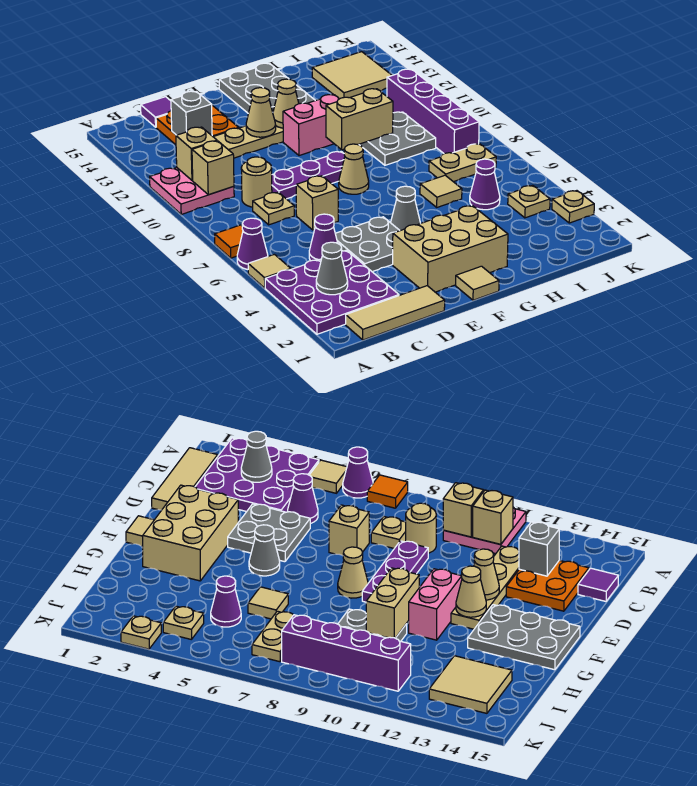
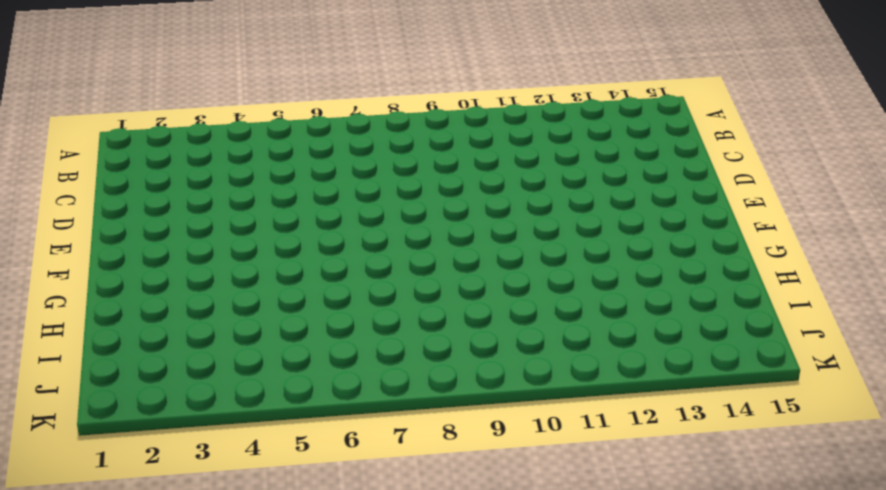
none -> purple plate A2:C4 level 1
none -> tan tile A5 level 1
none -> purple cone A6 level 1
none -> orange tile A7 level 1

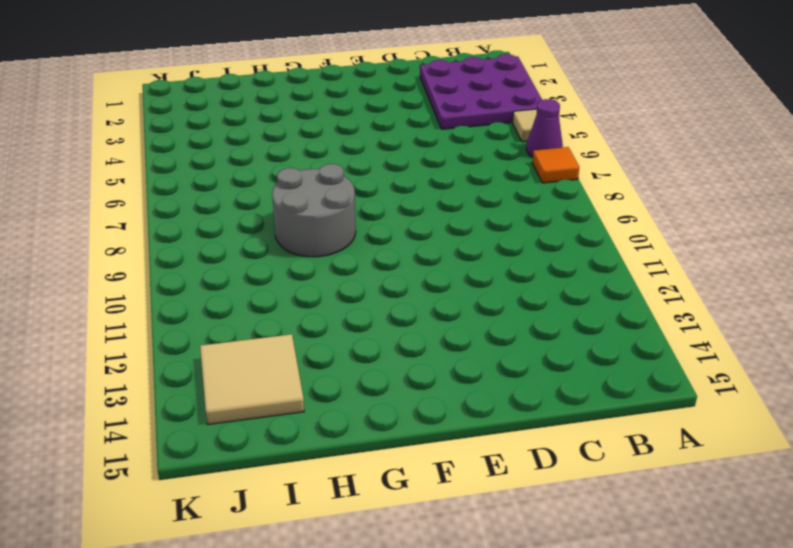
grey round brick G8:H9 level 1 -> grey plate H9:I10 level 1
none -> pink plate A10:B11 level 1
none -> tan tile B1:D1 level 1
none -> purple cone C5 level 1
none -> tan plate C8 level 1

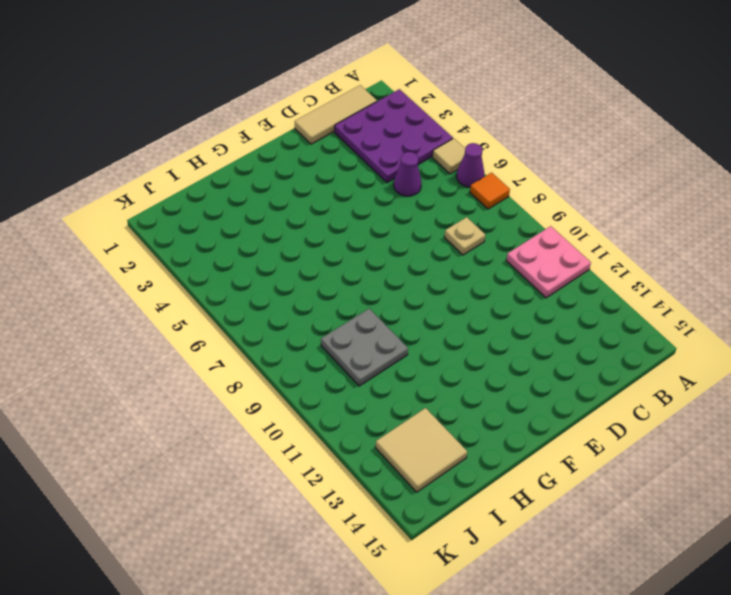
none -> tan round brick C9 level 1
none -> tan plate C12:F12 level 1
none -> orange plate C13:D14 level 1
none -> purple tile C15 level 1

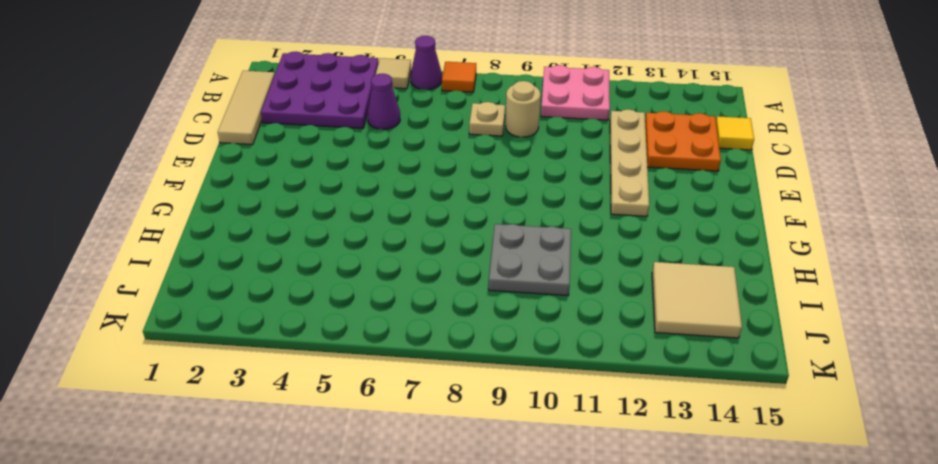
yellow tile C15 level 1 -> purple tile C15 level 1
none -> grey plate D4:E5 level 1
none -> tan brick D7 level 1
none -> purple plate D9:F9 level 1
none -> tan brick E2:G3 level 1

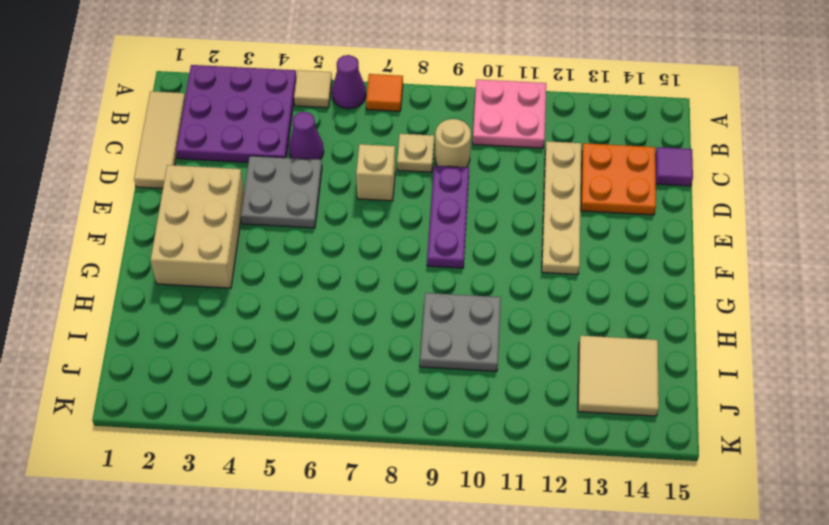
none -> tan tile F1 level 1
none -> grey cone F5 level 1
none -> tan cone F8 level 1
none -> pink brick F11:G11 level 1

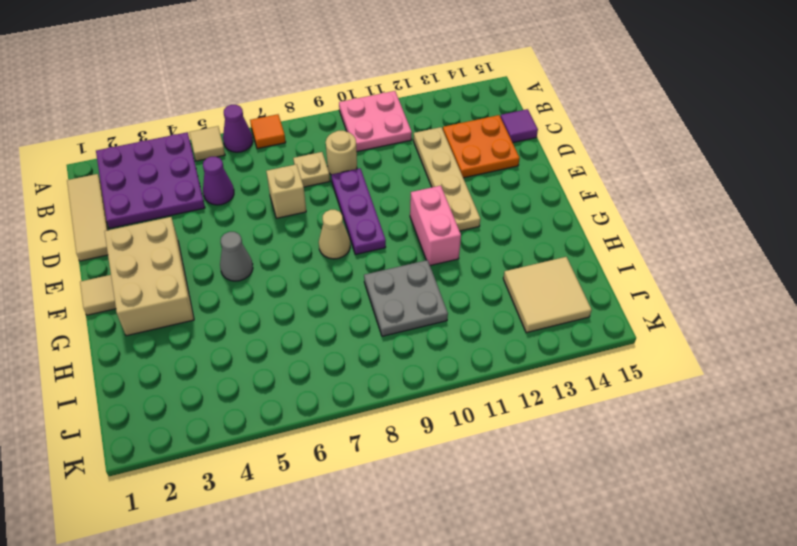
none -> grey plate D4:E5 level 1
none -> grey plate F13:G15 level 1
none -> tan tile H6 level 1
none -> purple cone I5 level 1

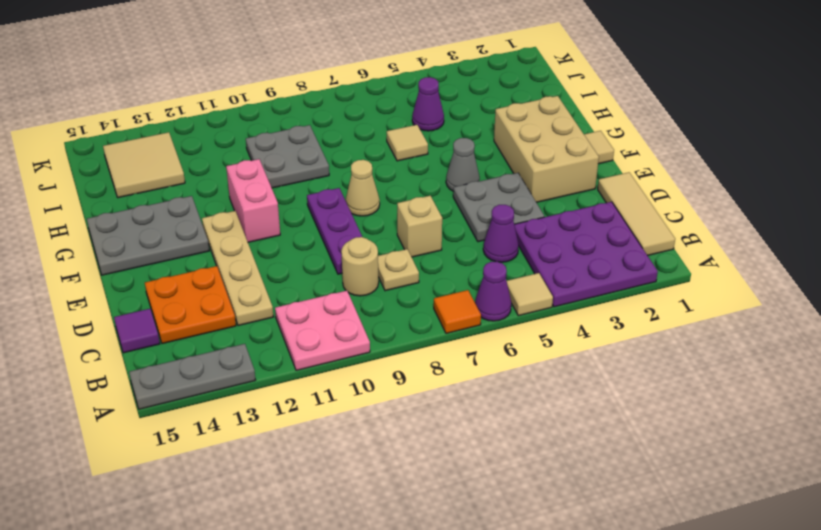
grey plate A13:A15 level 1 -> none
none -> tan plate I7:J7 level 1
none -> tan plate J4 level 1
none -> purple brick J8:J11 level 1
none -> tan plate K3 level 1

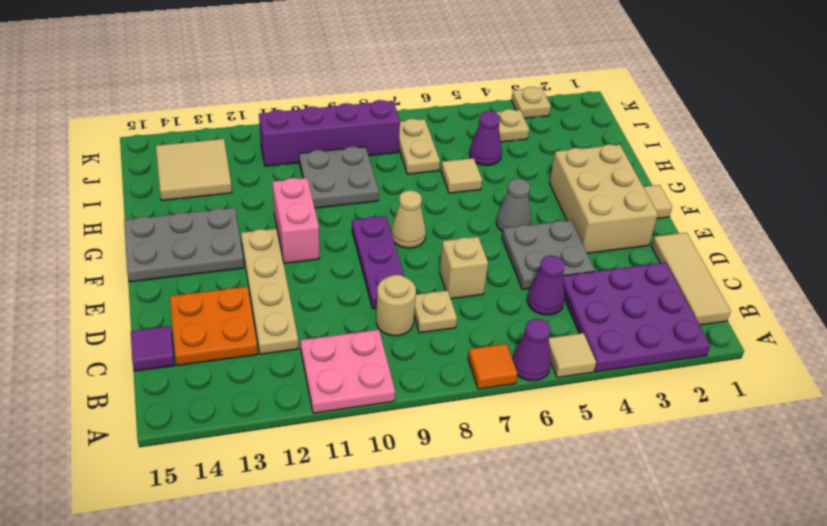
none -> grey cone B3 level 2
none -> tan brick B10 level 2
none -> tan brick B11 level 2
none -> grey brick C13 level 2

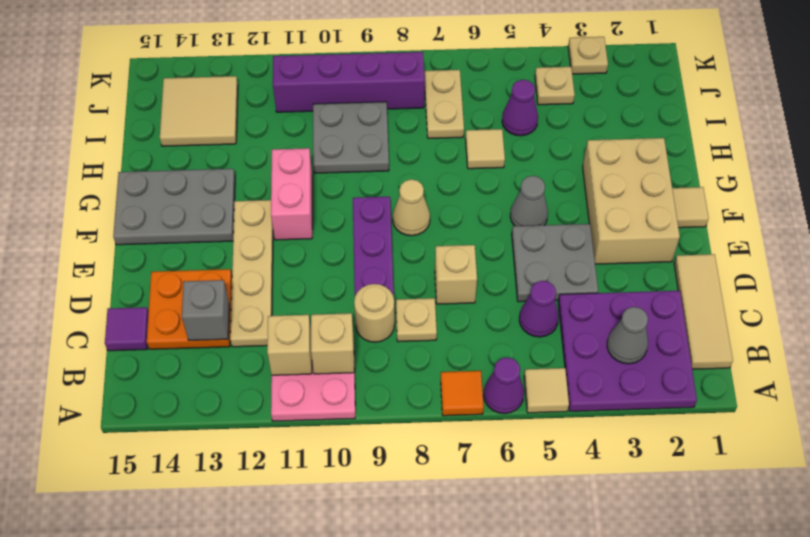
none -> tan cone E12 level 2
none -> tan cone F12 level 2
none -> tan brick G10:H10 level 2

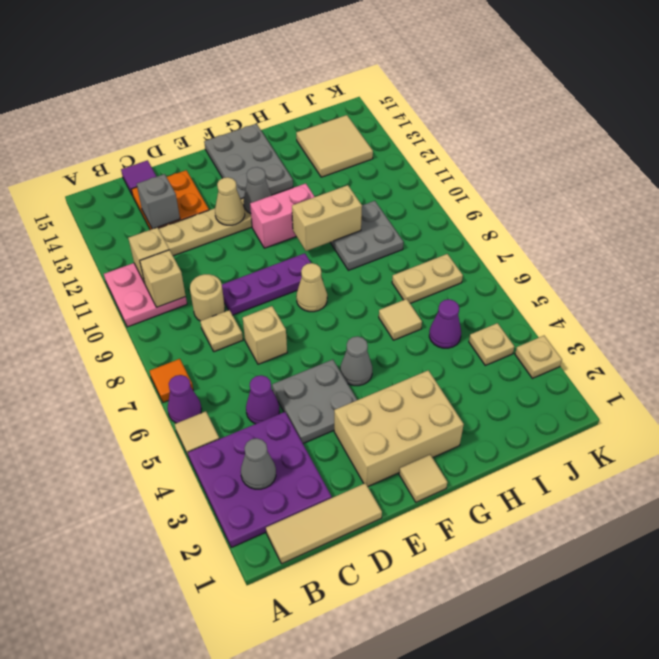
grey cone F12 level 2 -> tan cone F12 level 2
none -> purple brick J8:J11 level 1

